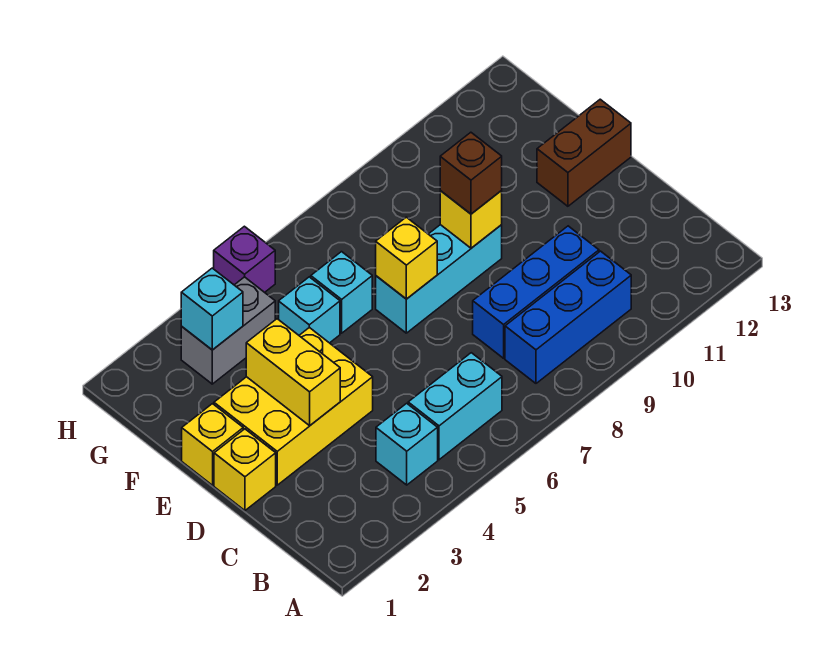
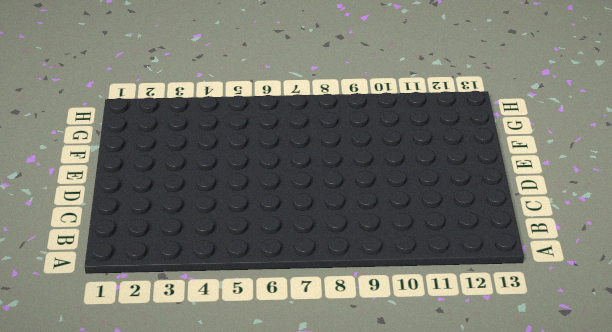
none -> cyan brick B4 level 1
none -> cyan brick B5:B6 level 1
none -> blue brick B8:B10 level 1

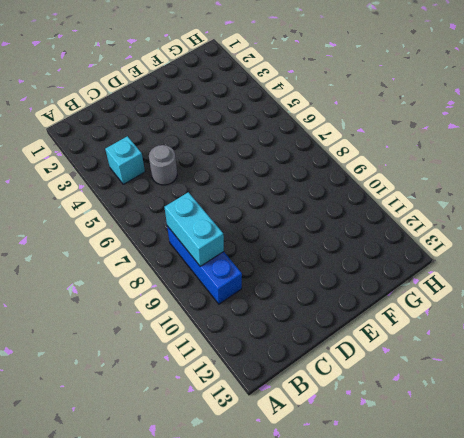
cyan brick B8:B9 level 2 -> cyan brick B5:B6 level 1
grey round brick C5 level 1 -> none
none -> blue brick C8:C10 level 1
none -> yellow brick D1 level 1
none -> yellow brick D2:E4 level 1

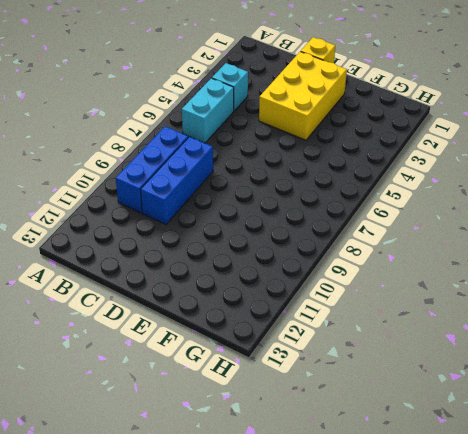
none -> yellow brick E1 level 1
none -> cyan brick E7:E9 level 1
none -> brown brick E12:E13 level 1

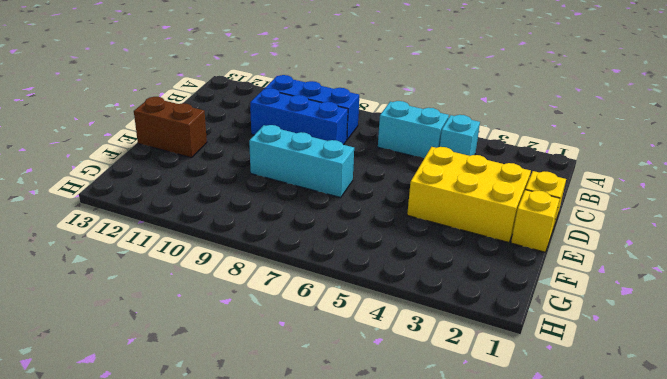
none -> cyan brick F5 level 1
none -> cyan brick F6 level 1
none -> grey brick G3:G4 level 1

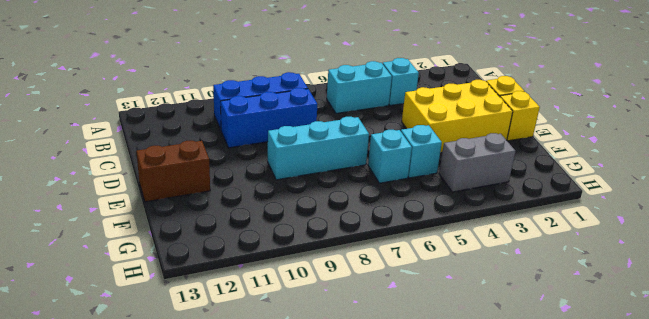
none -> purple brick H5 level 1
none -> yellow brick D3:E3 level 2
none -> yellow brick E7 level 2

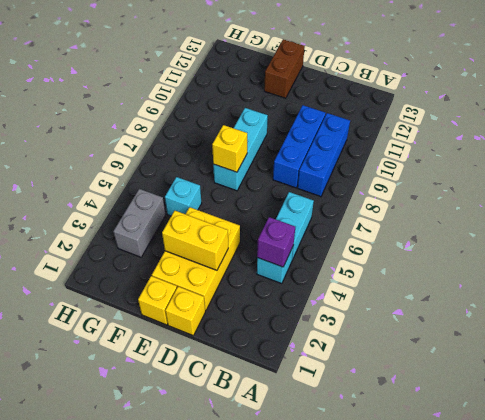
purple brick B4 level 2 -> purple brick H5 level 1
none -> cyan brick F6 level 1
none -> yellow brick E9 level 2
none -> cyan brick G3 level 2

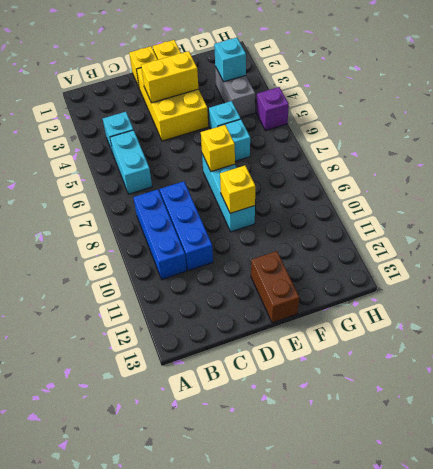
none -> brown brick E9 level 3

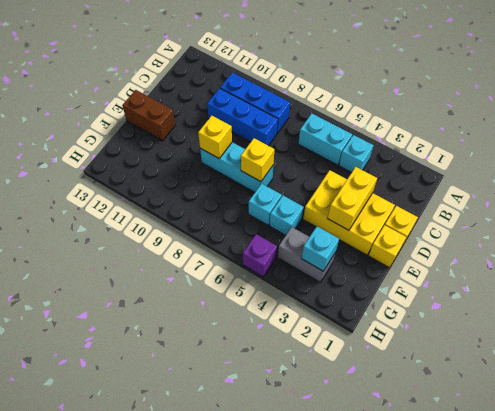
none -> brown brick E9 level 3

